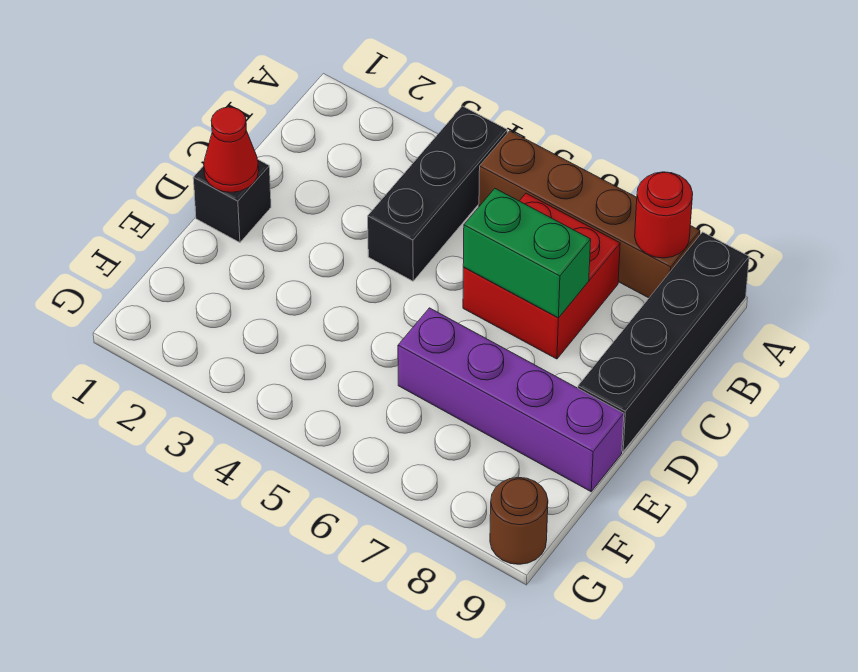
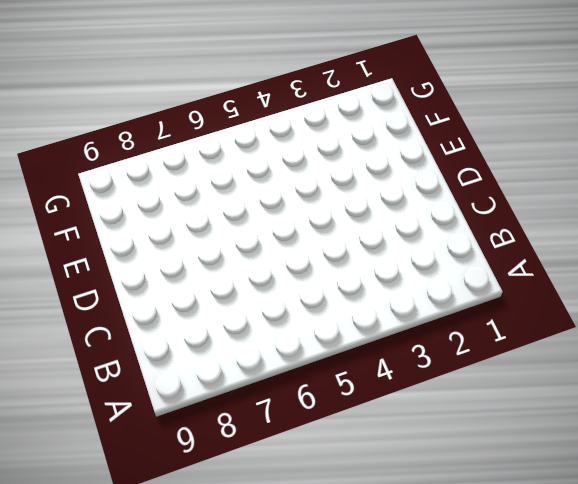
none -> black brick A4:C4 level 1
none -> brown brick A5:A8 level 1

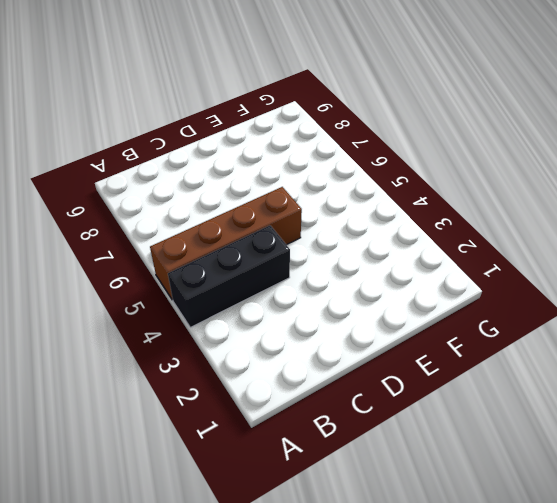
brown brick A5:D5 level 1 -> brown brick A5:A8 level 1
none -> black brick A9:D9 level 1
none -> red brick B6:C7 level 1

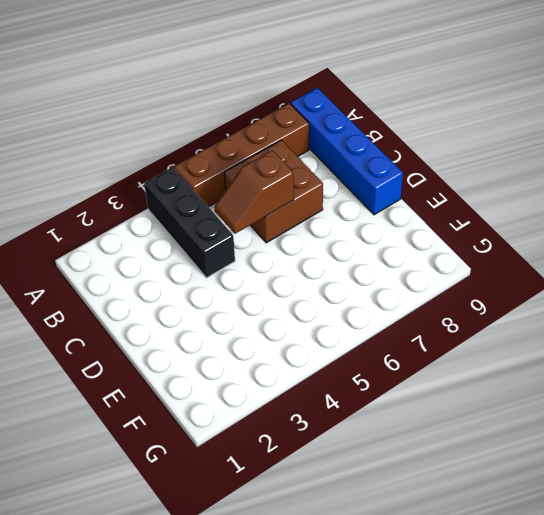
blue brick A9:D9 level 1 -> black brick A9:D9 level 1
brown brick B6:C7 level 1 -> red brick B6:C7 level 1
brown slope C5:C6 level 2 top 6 -> green brick C6:C7 level 2
none -> black brick D1 level 1
none -> purple brick E6:E9 level 1

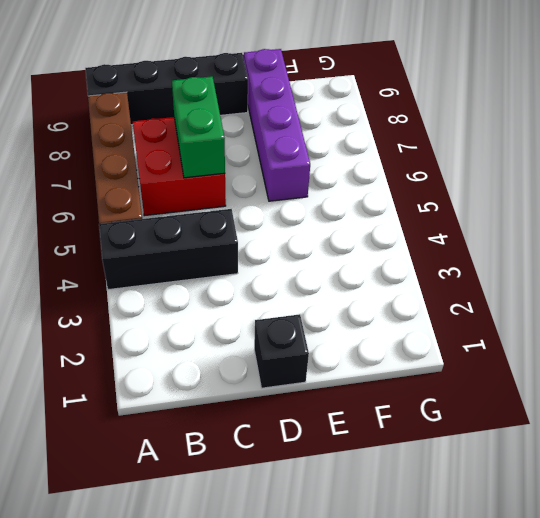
none -> brown round brick G9 level 1
none -> red round brick A8 level 2

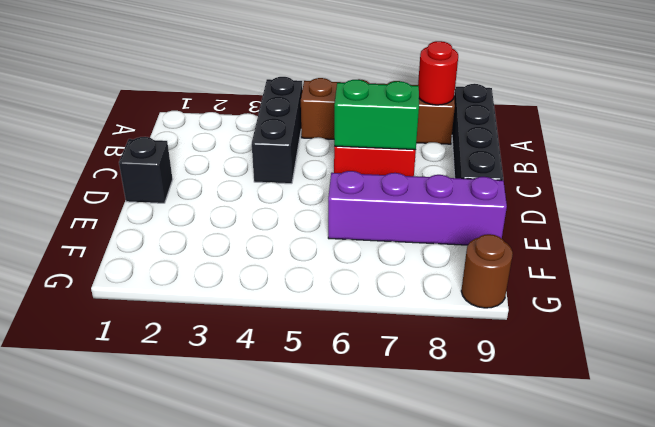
none -> red cone D1 level 2

